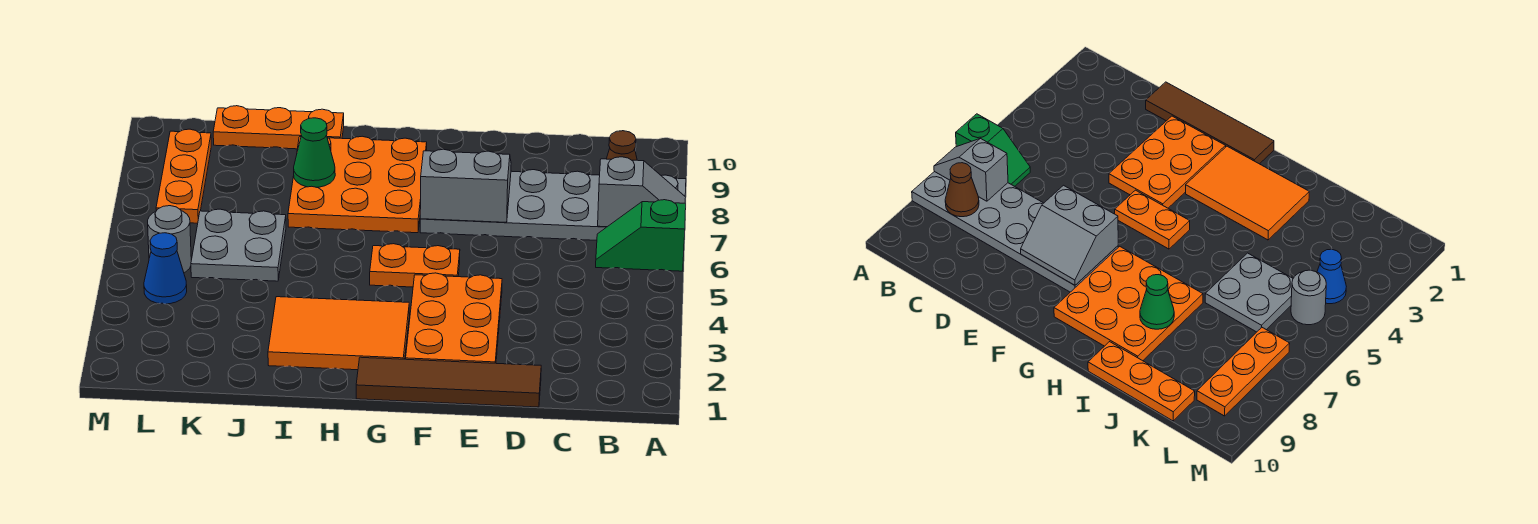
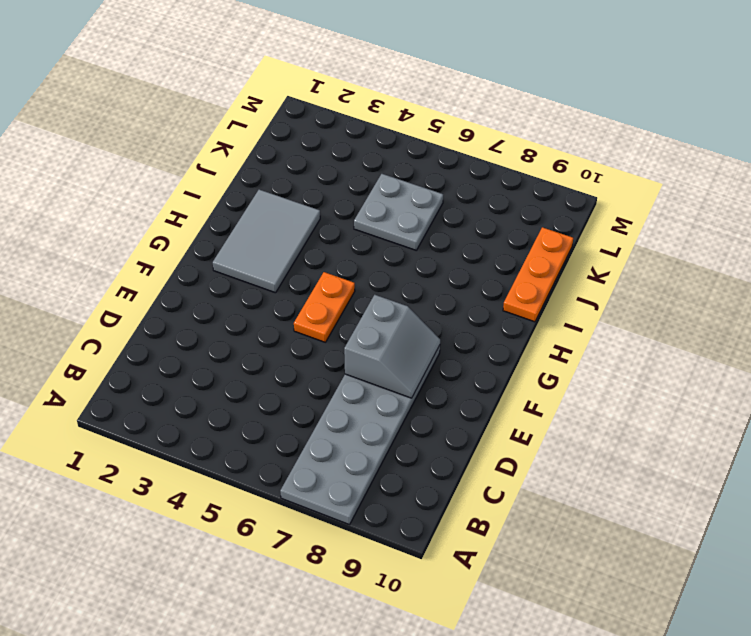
grey tile G2:I3 level 1 -> orange tile G2:I3 level 1
none -> green slope A6:B6 level 1 top A
none -> brown tile D1:G1 level 1
none -> orange plate E2:F4 level 1

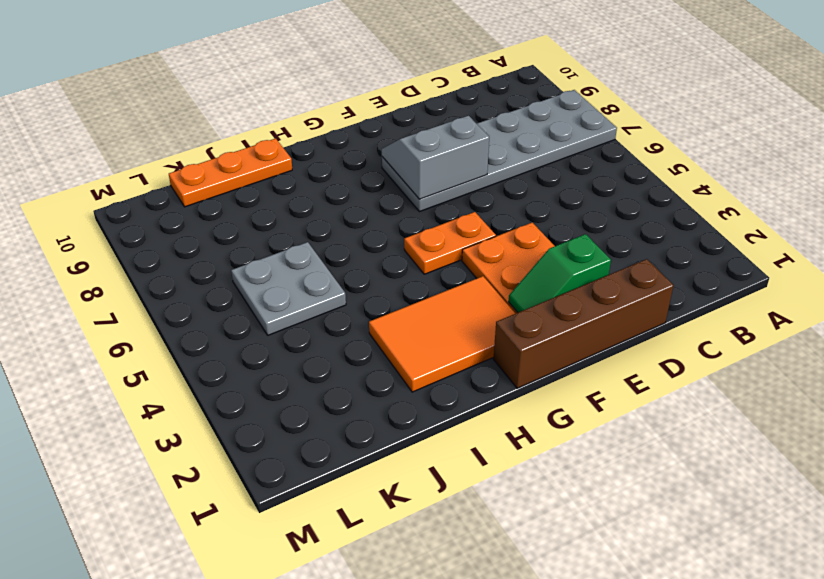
brown brick D1:G1 level 1 -> brown tile D1:G1 level 1
green slope E2:F2 level 2 top E -> green slope A6:B6 level 1 top A
none -> orange plate G7:I9 level 1
none -> blue cone L4 level 1
none -> grey round brick L5 level 1

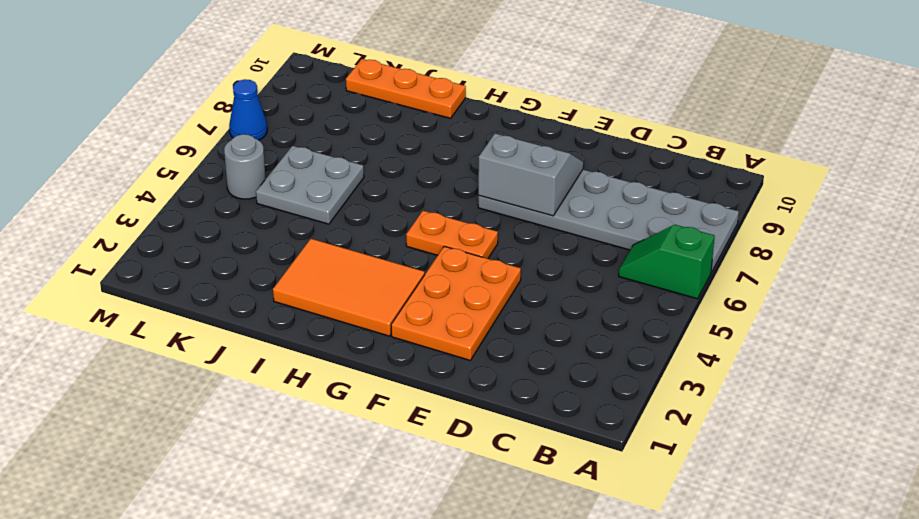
blue cone M7 level 1 -> blue cone L4 level 1
none -> brown tile D1:G1 level 1
none -> orange plate G7:I9 level 1
none -> orange plate L7:L9 level 1

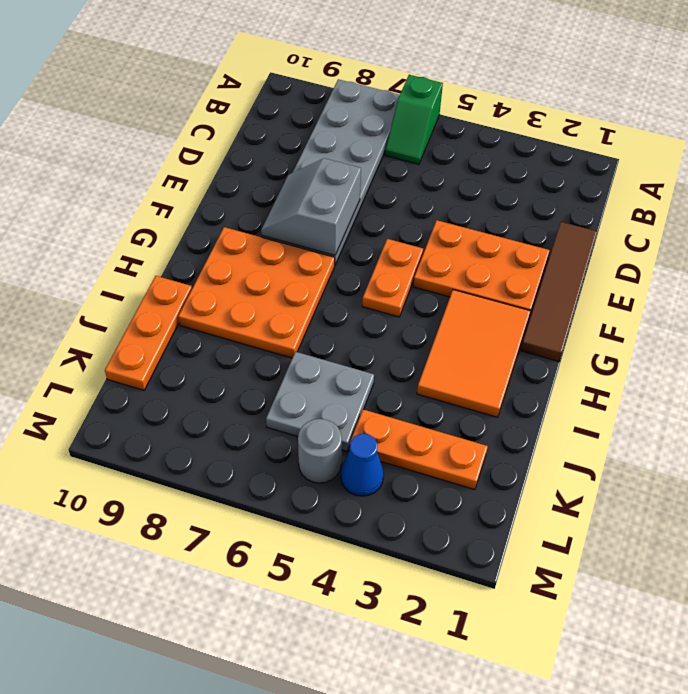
orange plate K2:K4 level 1 -> orange plate L7:L9 level 1
none -> grey slope A7:B7 level 2 top B
none -> brown cone B8 level 2
none -> green cone I8 level 2

